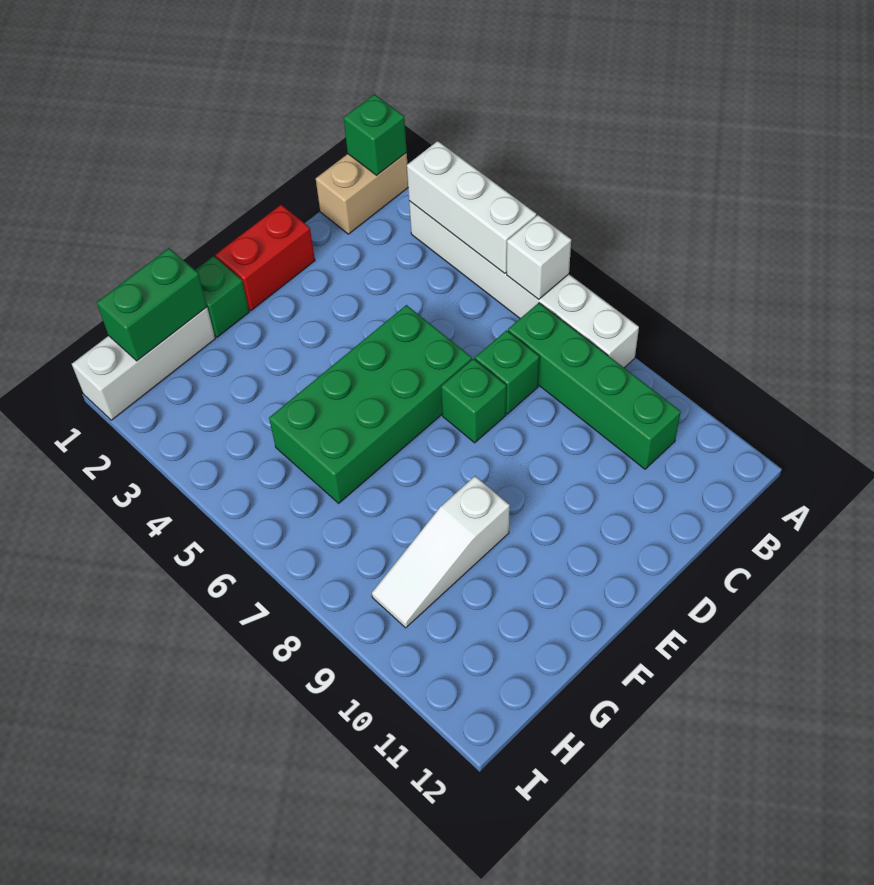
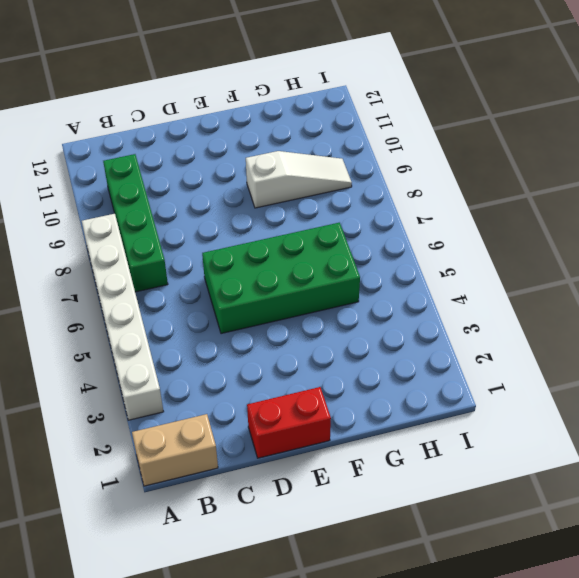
none -> green brick C7 level 1
none -> green brick D7 level 1
none -> green brick F1 level 1

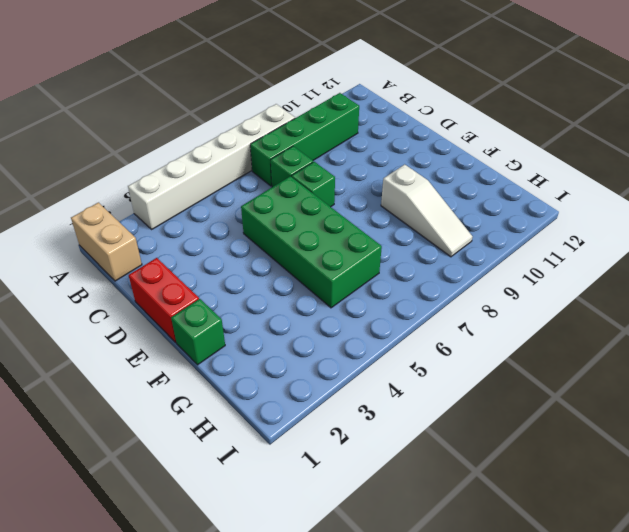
none -> white brick G1:I1 level 1
none -> green brick A1 level 2
none -> white brick A3:A5 level 2

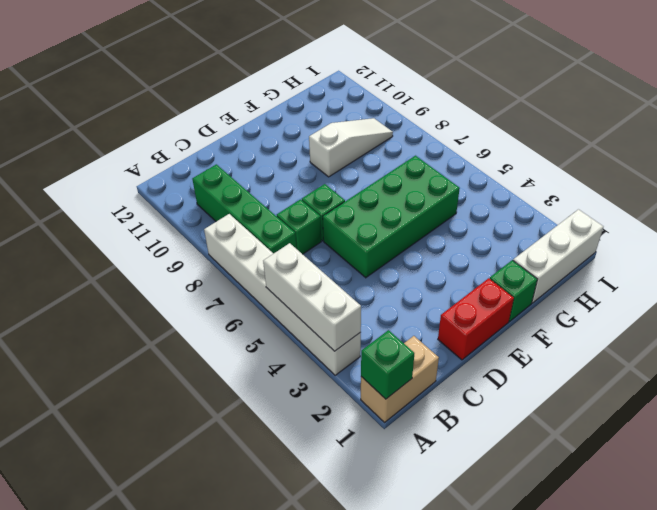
none -> white brick A6 level 2
none -> green brick G1:H1 level 2

